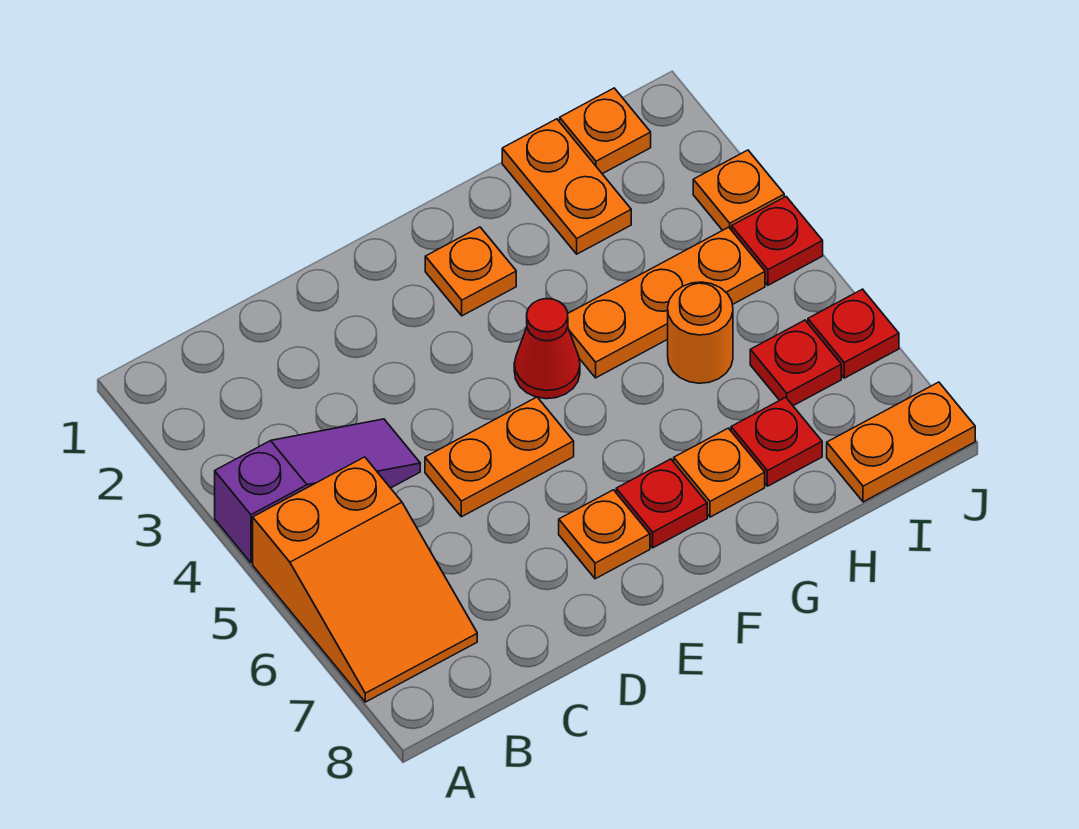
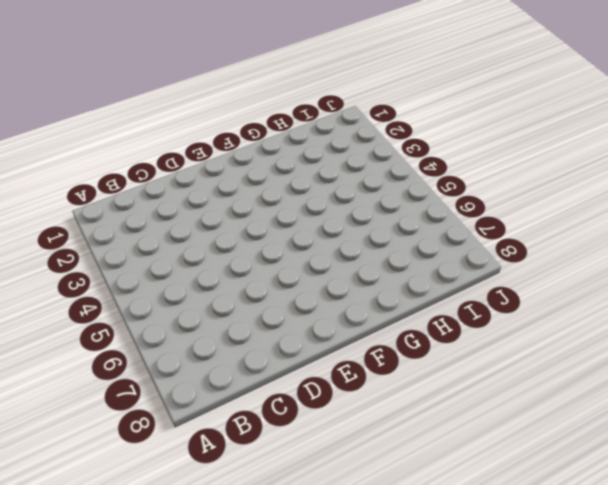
none -> purple slope A4:C4 level 1 top A
none -> orange slope A5:B7 level 1 top 5
none -> orange plate D5:E5 level 1

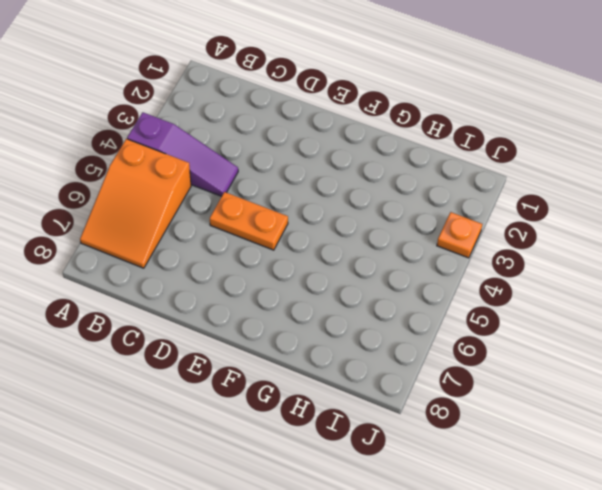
none -> orange plate E7 level 1
none -> orange plate F2 level 1
none -> red cone F4 level 1

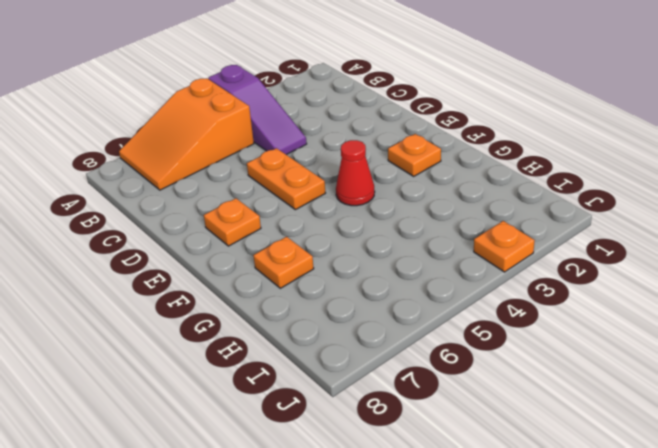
none -> red plate F7 level 1
none -> orange plate G4:I4 level 1
none -> orange plate H1:H2 level 1

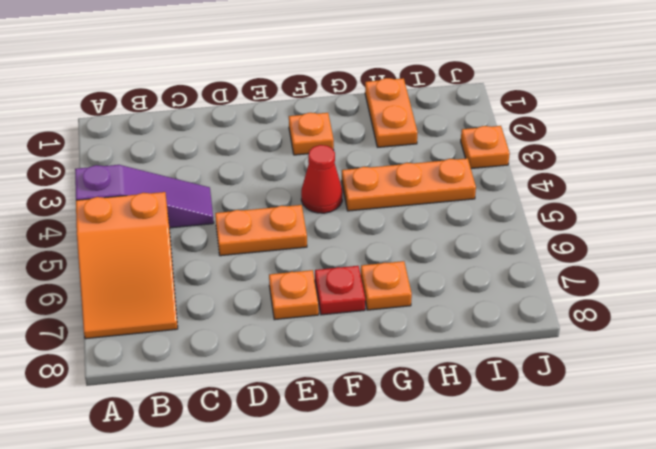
none -> orange round brick H5 level 1
none -> red plate H7 level 1
none -> orange plate I1 level 1

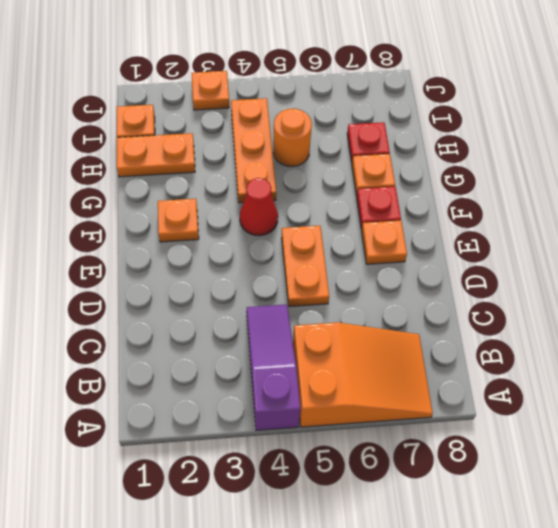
none -> red plate I6 level 1
none -> orange plate I8:J8 level 1
none -> red plate J4 level 1

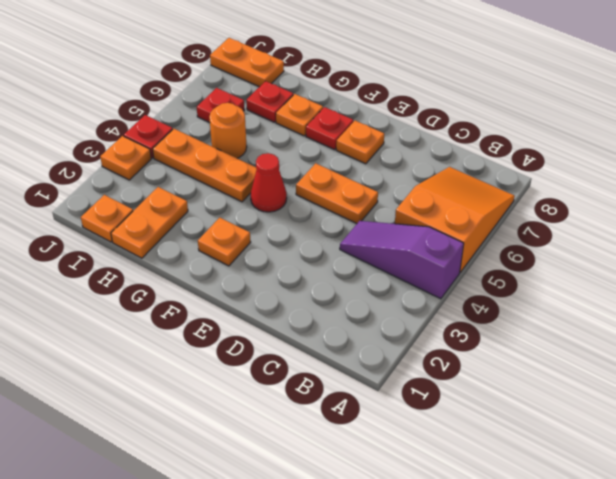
none -> red plate J6 level 1

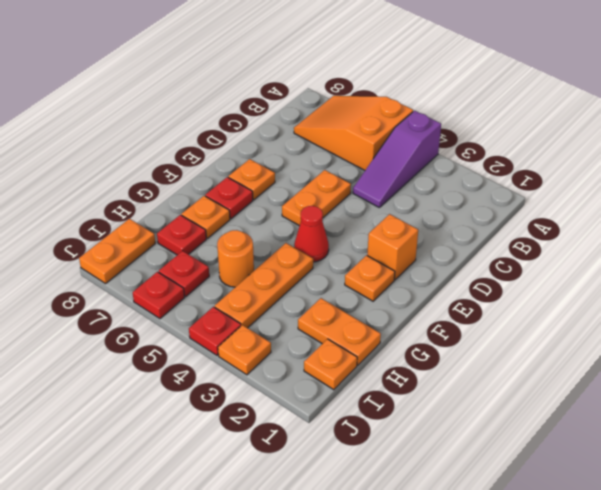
orange brick E2 level 1 -> none

